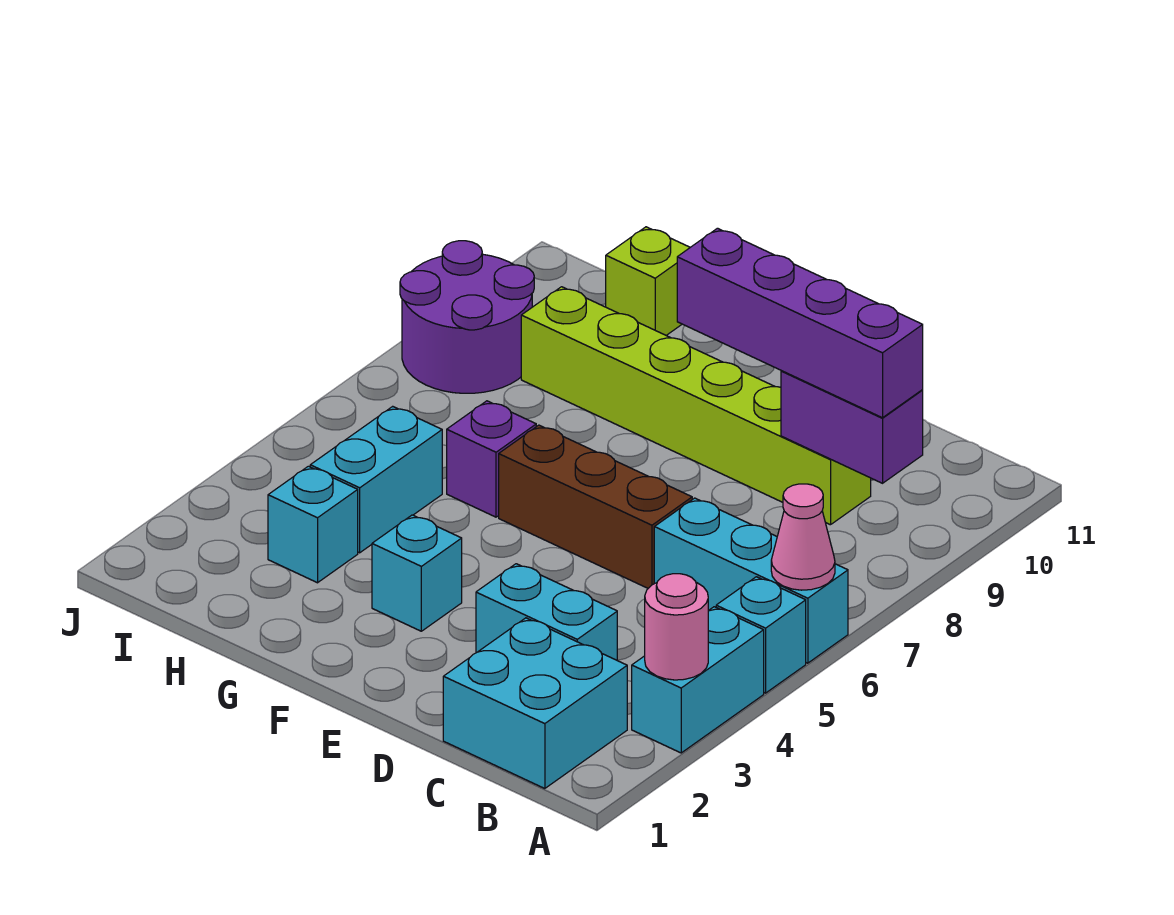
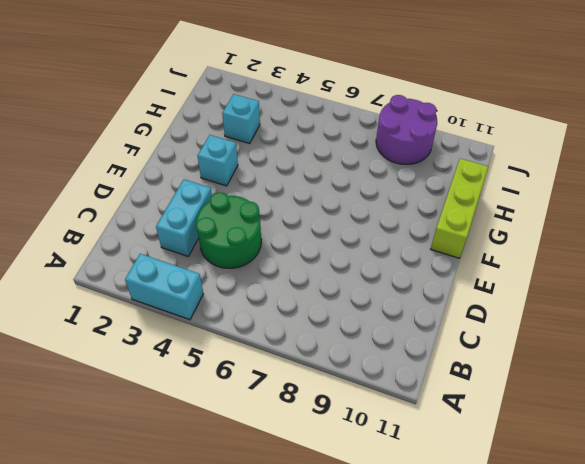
green round brick C4:D5 level 1 -> none
lime brick F11:H11 level 1 -> lime brick H11 level 1
none -> cyan brick A5 level 1
none -> cyan brick A6:C6 level 1
none -> cyan brick B1:C2 level 1

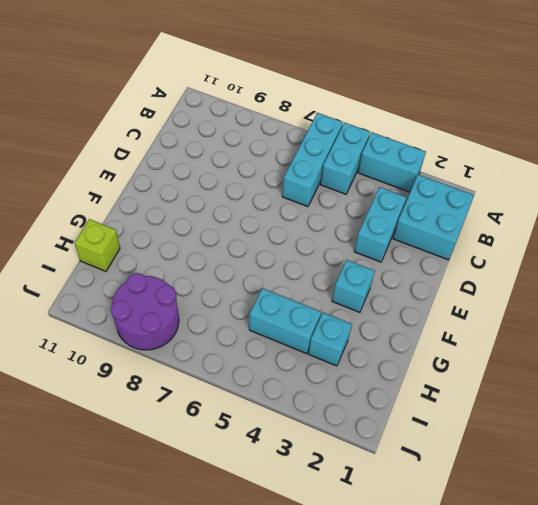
cyan brick A5:B5 level 1 -> cyan brick A5 level 1
none -> lime brick C9:H9 level 1
none -> brown brick D6:F6 level 1
none -> purple brick G6 level 1

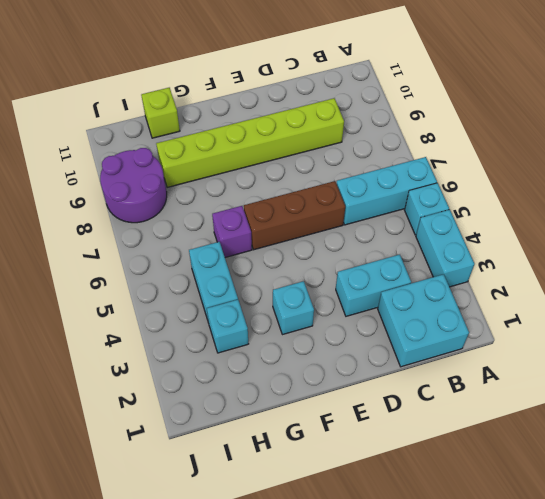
none -> pink round brick A3 level 2
none -> pink cone A6 level 2
none -> purple brick B9:C9 level 2

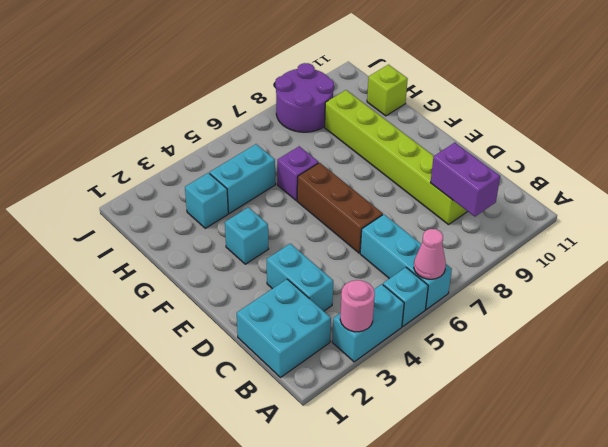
none -> purple brick B9:E9 level 3

